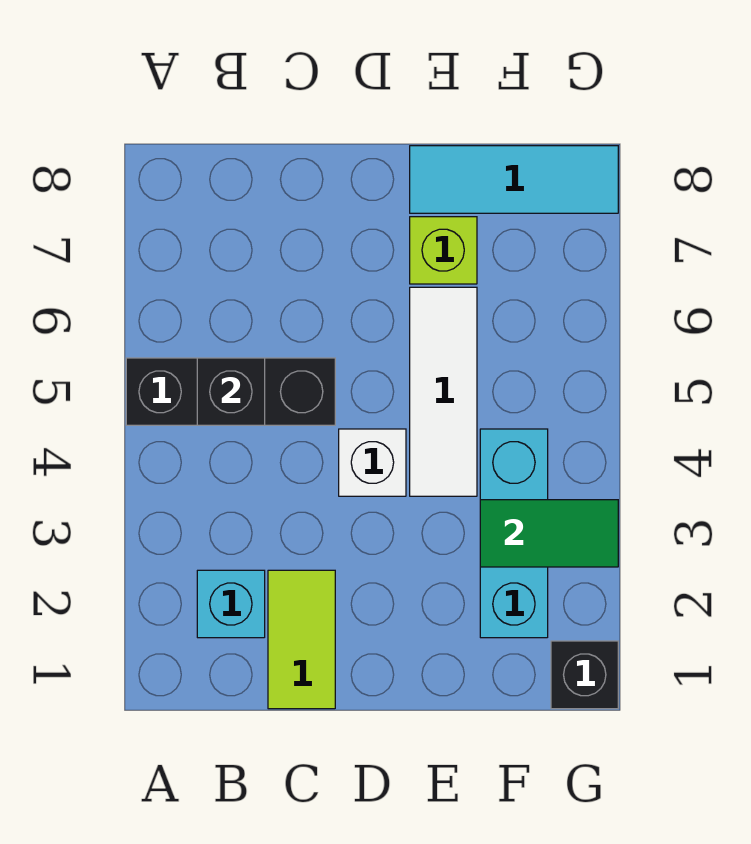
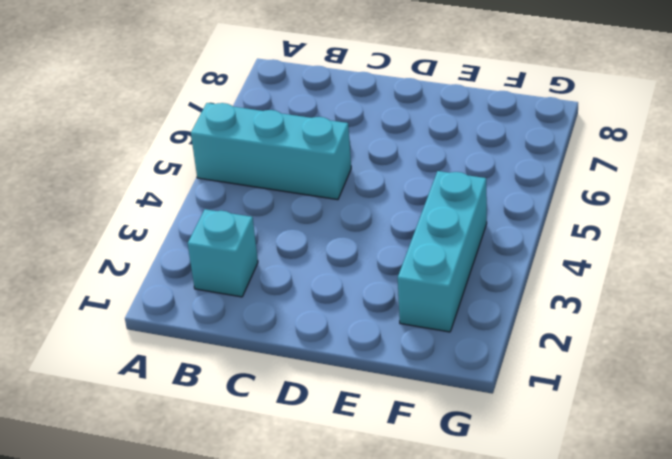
cyan brick A5:C5 level 1 -> black brick A5:C5 level 1
none -> lime tile C1:C2 level 1
none -> white brick D4 level 1

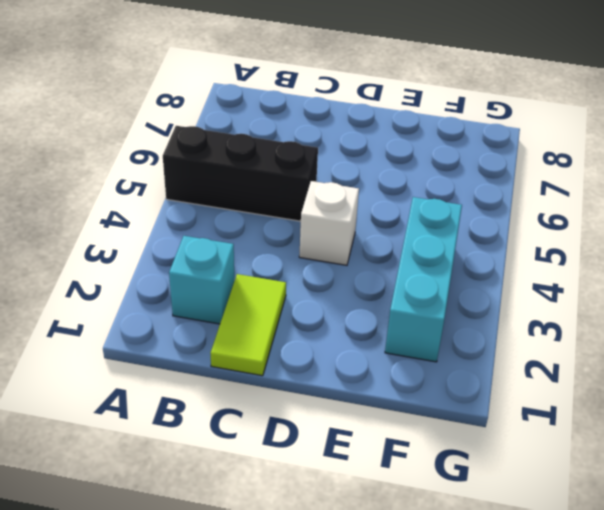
none -> white tile E4:E6 level 1
none -> lime brick E7 level 1

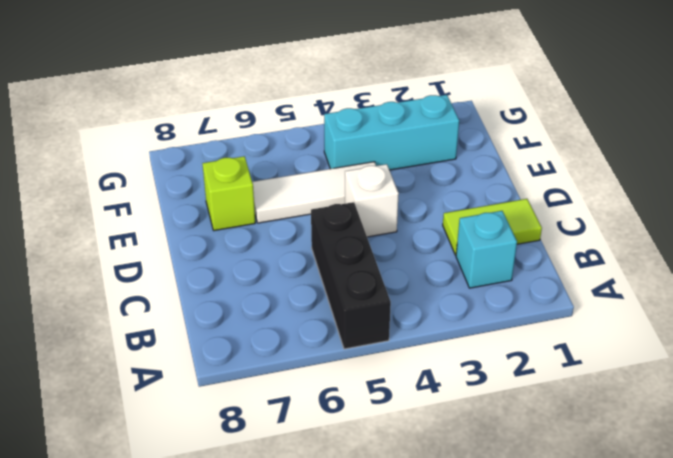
none -> cyan tile E8:G8 level 1
none -> black brick G1 level 1

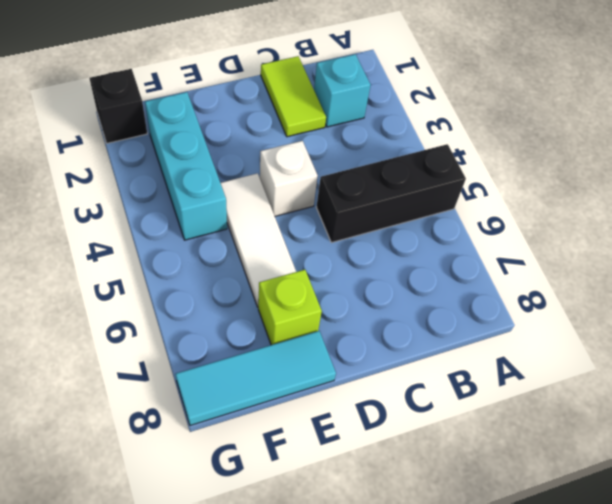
none -> black brick B5 level 2
none -> green tile F3:G3 level 2

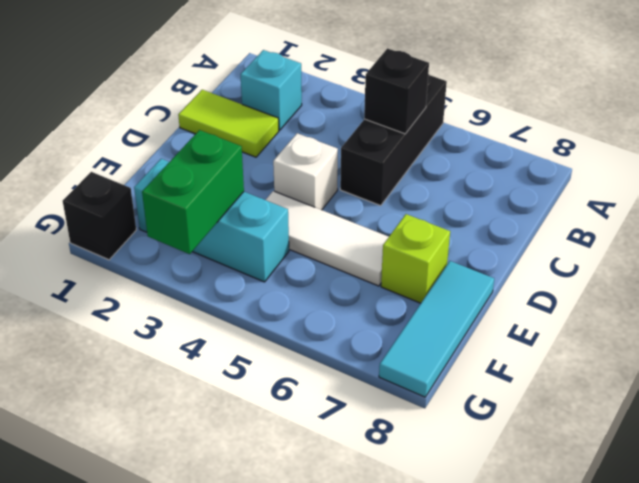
green brick F3:G3 level 2 -> green tile F3:G3 level 2

